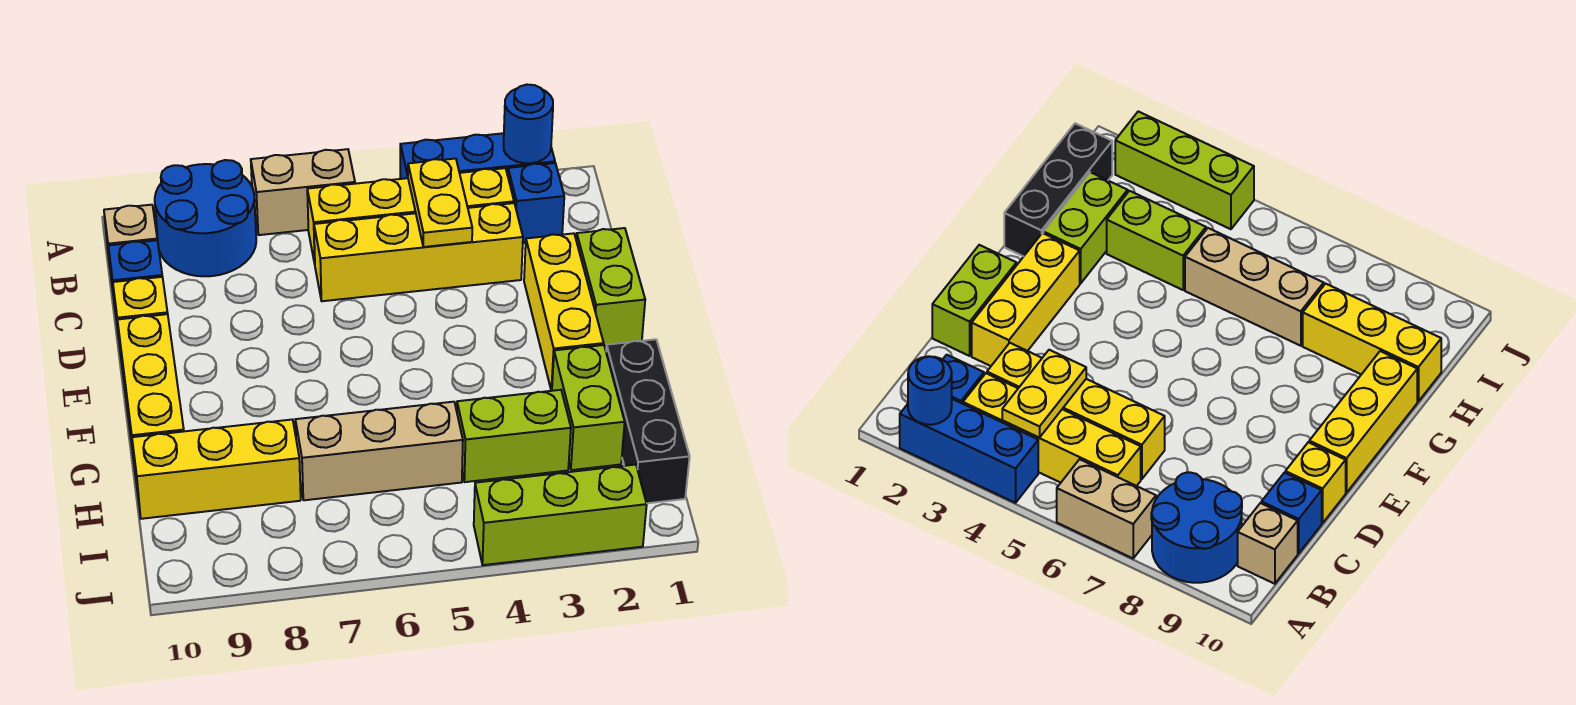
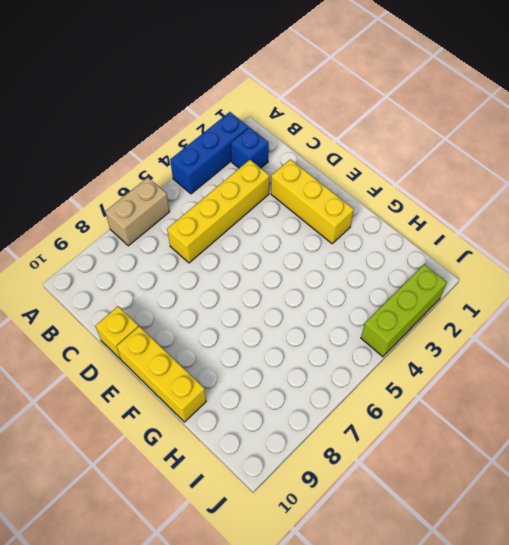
none -> blue round brick A8:B9 level 1
none -> yellow brick B3:B6 level 1
none -> tan brick B10 level 1

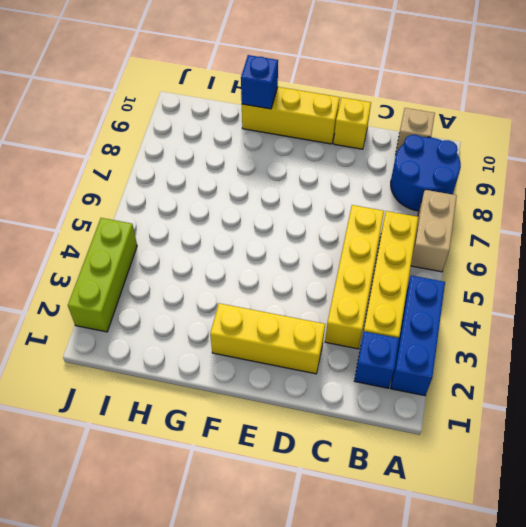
blue brick G10 level 2 -> blue brick C10 level 1
none -> lime brick D1:E1 level 1
none -> black brick G1:I1 level 1
none -> lime brick G2:H2 level 1

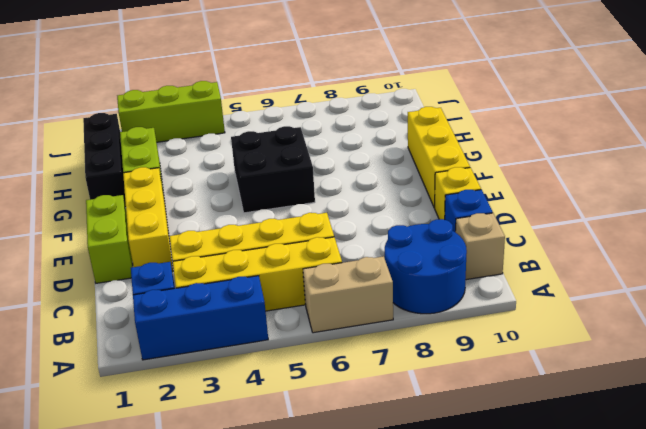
black brick F5:G6 level 1 -> none
none -> lime brick H3:H4 level 1
none -> tan brick H5:H7 level 1
none -> yellow brick H8:H10 level 1

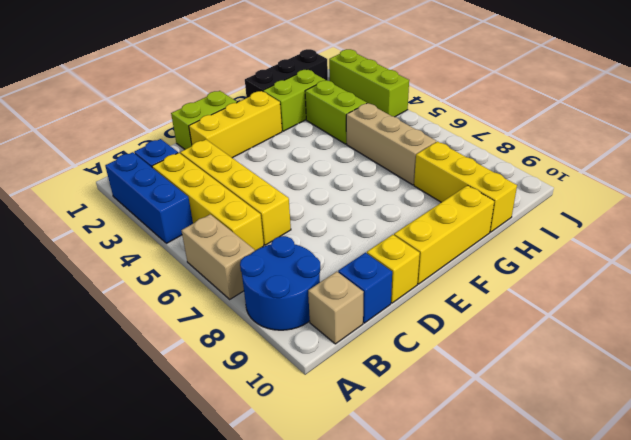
none -> blue round brick A2 level 2
none -> yellow plate B4:C4 level 2

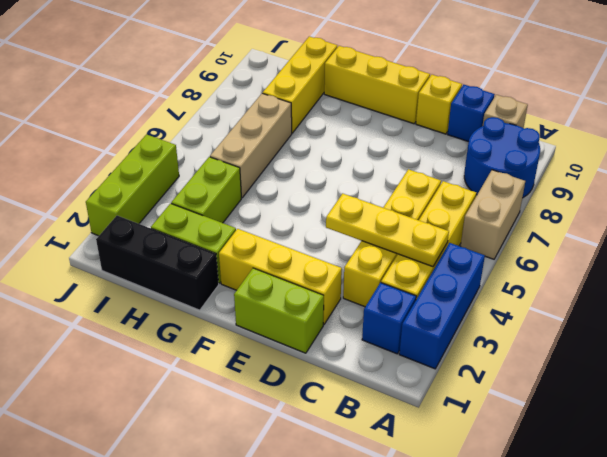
yellow plate B4:D4 level 2 -> yellow plate B4:C4 level 2
none -> blue round brick A2 level 2

